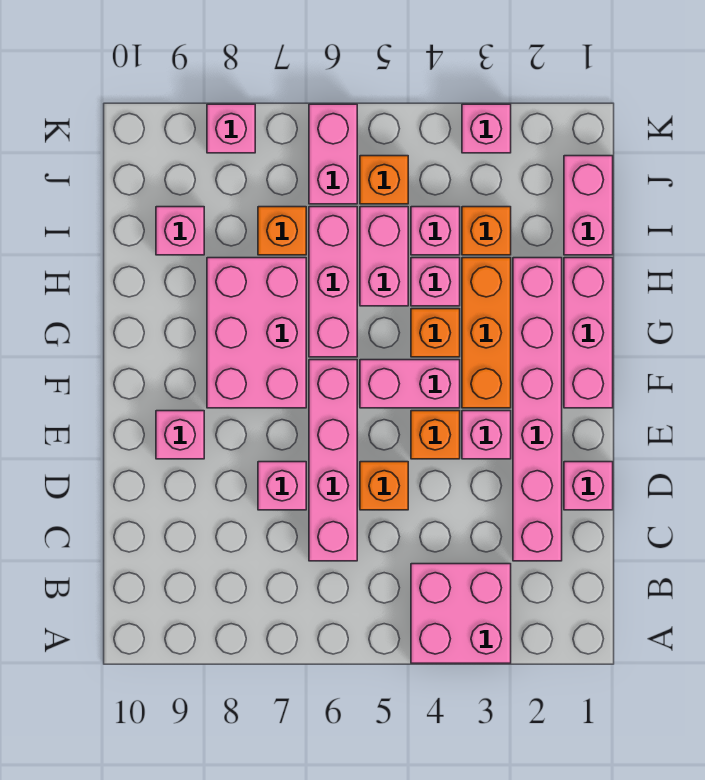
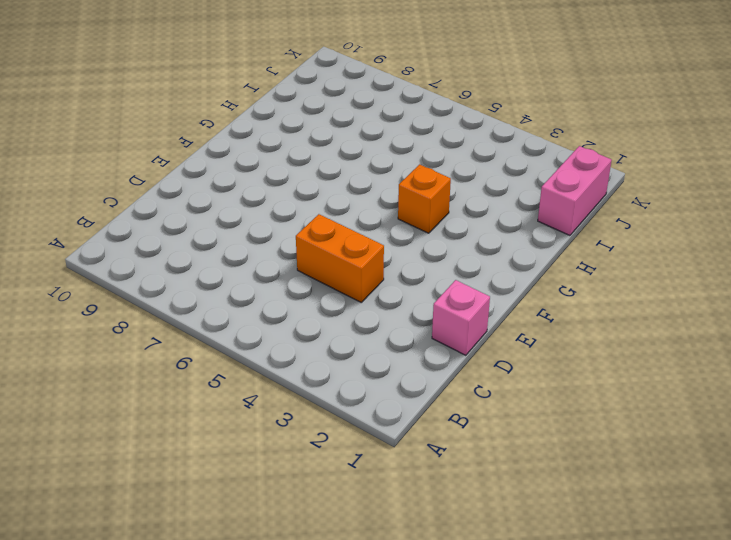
orange brick D4:D5 level 1 -> orange brick D5 level 1
none -> pink brick A3:B4 level 1
none -> pink brick C2:H2 level 1
none -> pink brick C6:F6 level 1

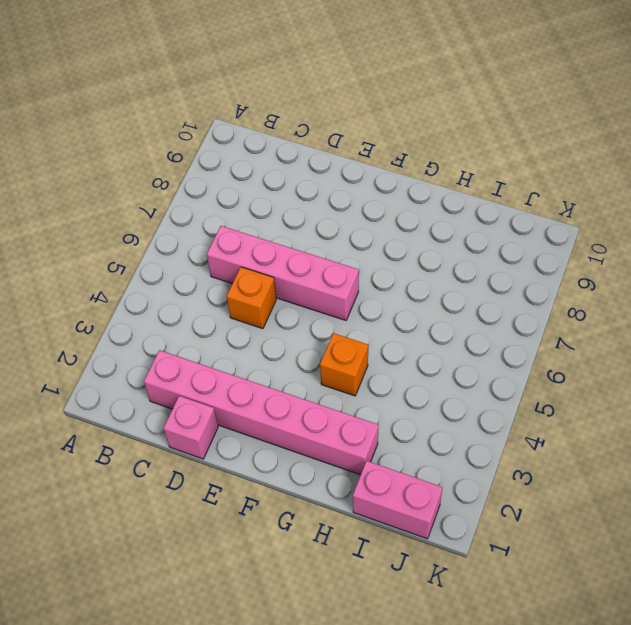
none -> pink brick A3:B4 level 1
none -> pink brick D7 level 1
none -> pink brick E3 level 1

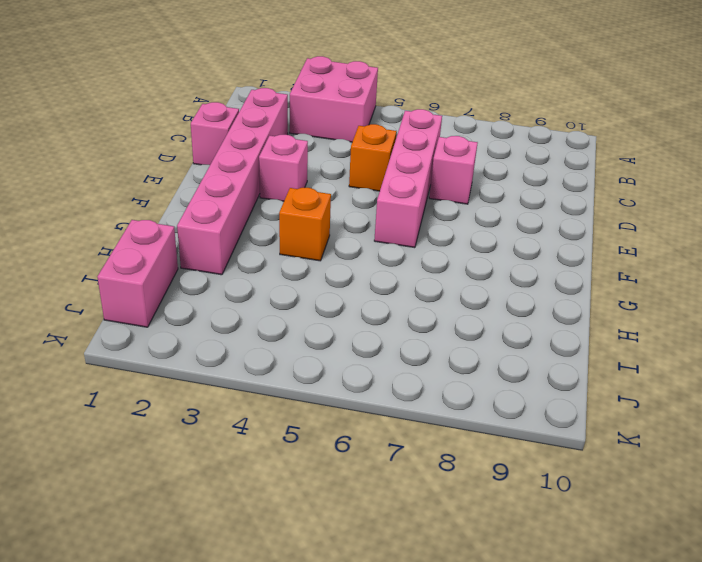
none -> orange brick E4 level 1
none -> pink brick E9 level 1
none -> pink brick F1:H1 level 1

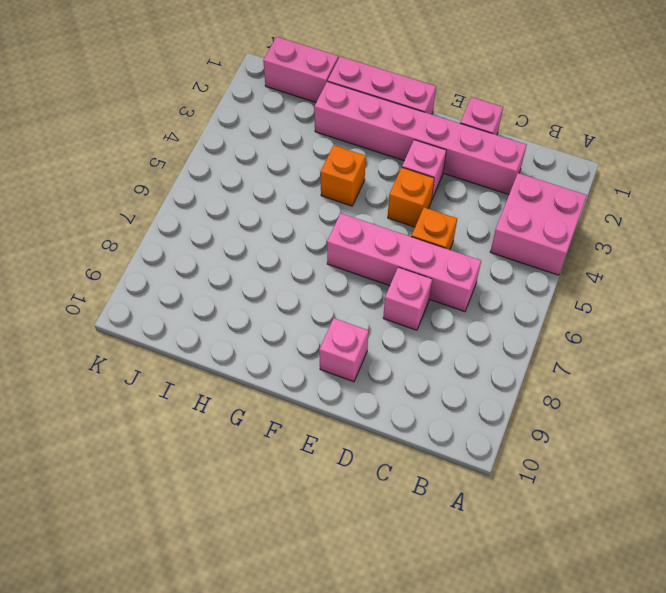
none -> orange brick F3:H3 level 1
none -> pink brick F4:F5 level 1
none -> pink brick F7:H8 level 1

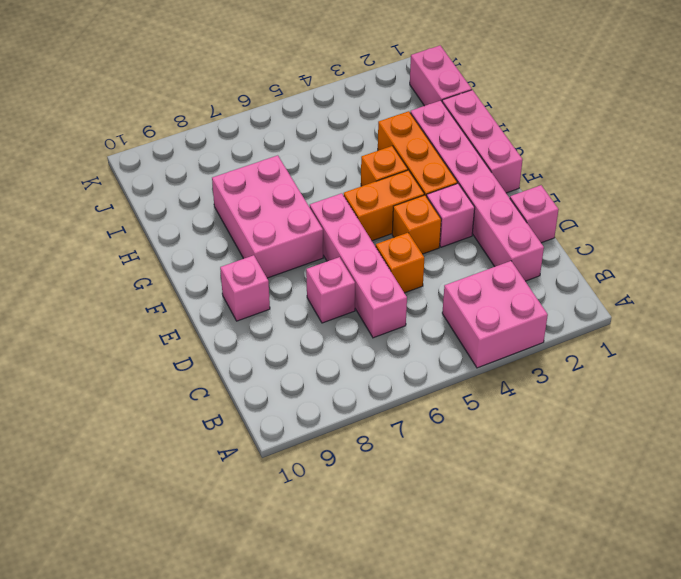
orange brick F4:F5 level 1 -> pink brick F4:F5 level 1
none -> pink brick G6:I6 level 1
none -> pink brick H4 level 1
none -> pink brick H5:I5 level 1

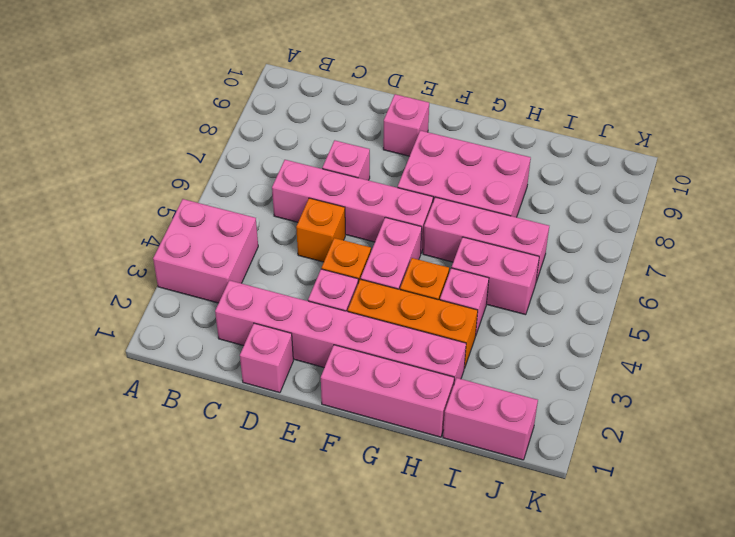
none -> orange brick I3 level 1
none -> pink brick I4 level 1
none -> orange brick I7 level 1

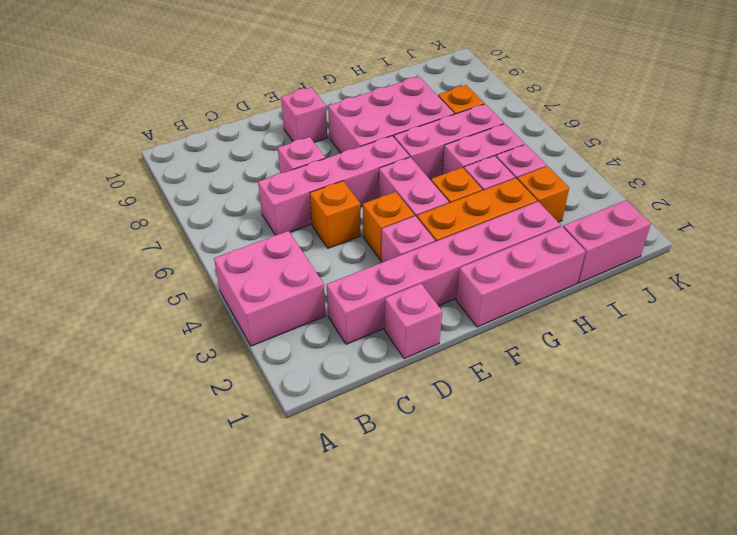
none -> pink brick I9 level 1
none -> orange brick J5 level 1
none -> pink brick J6:K6 level 1

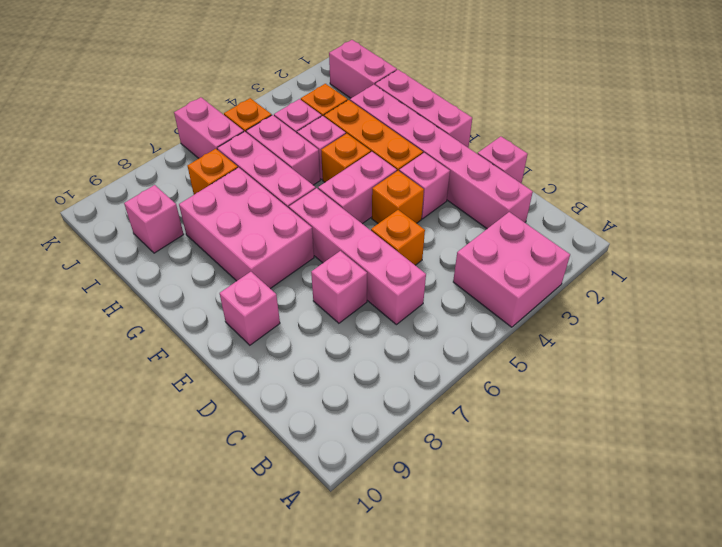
none -> pink brick K3 level 1
none -> pink brick K8 level 1

